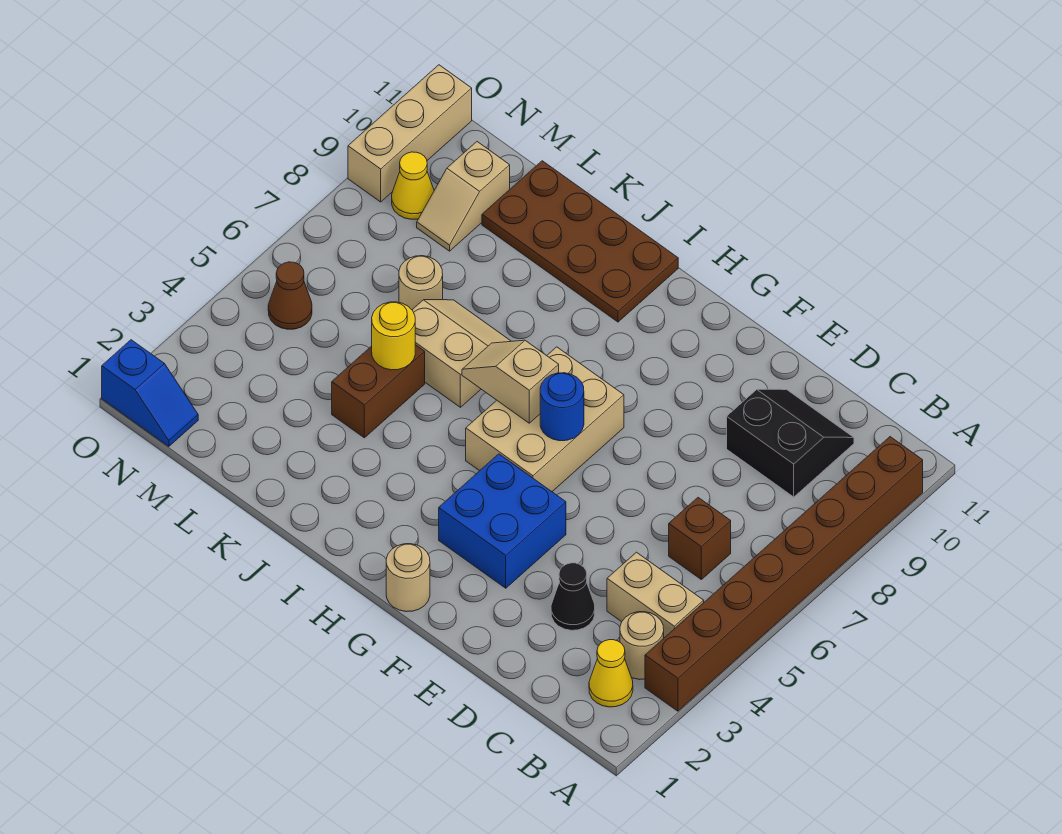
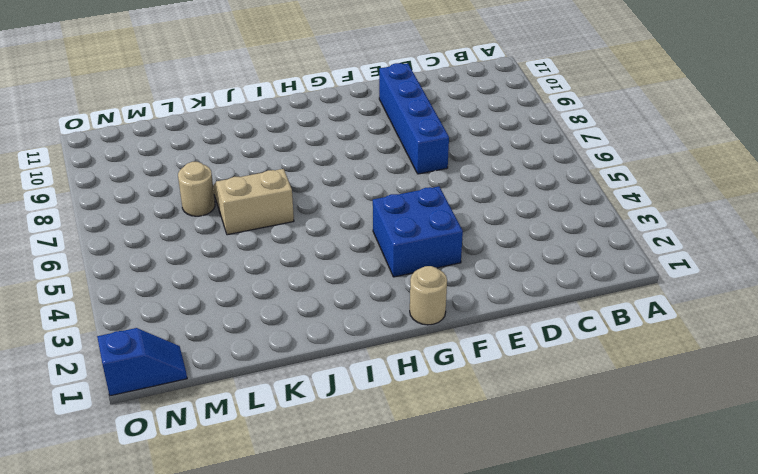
blue brick E7:E10 level 1 -> none
none -> brown brick A3:A10 level 1
none -> yellow cone B2 level 1
none -> tan round brick B3 level 1

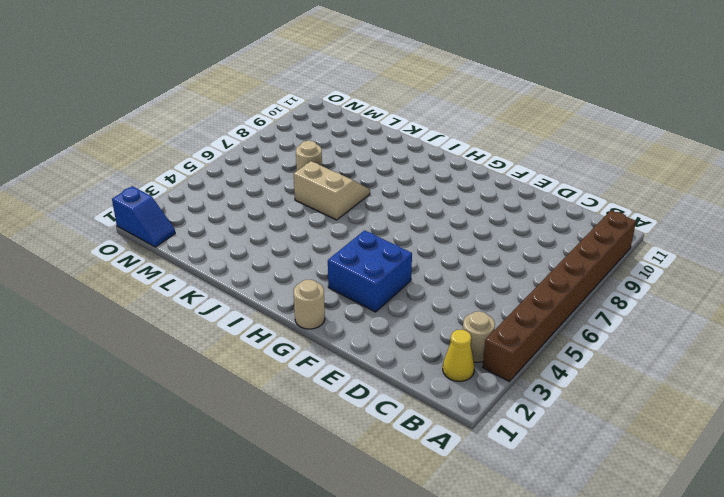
none -> tan brick B4:C4 level 1
none -> brown brick C6 level 1
none -> black slope C9:D10 level 1 top 9

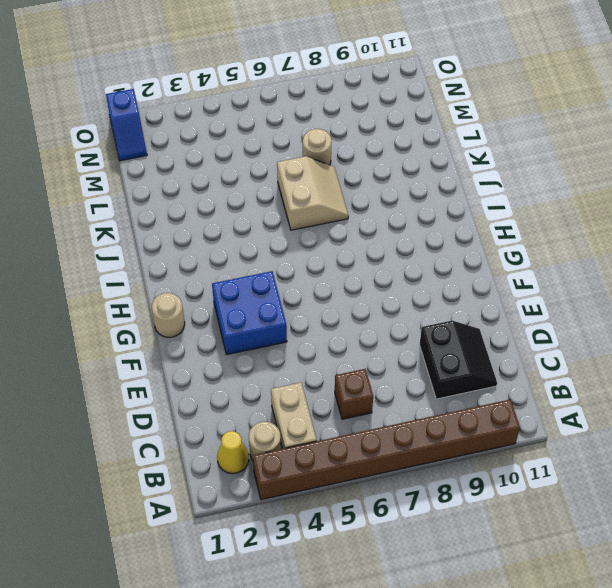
none -> black cone D3 level 1
none -> tan brick G5:H7 level 1
none -> brown plate I10:L11 level 1

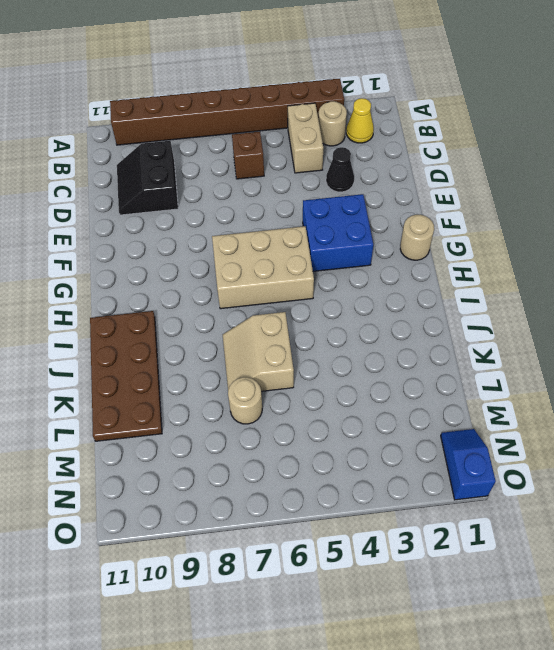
none -> brown brick K4:K5 level 1
none -> tan slope M9:M10 level 1 top 10
none -> brown cone N5 level 1

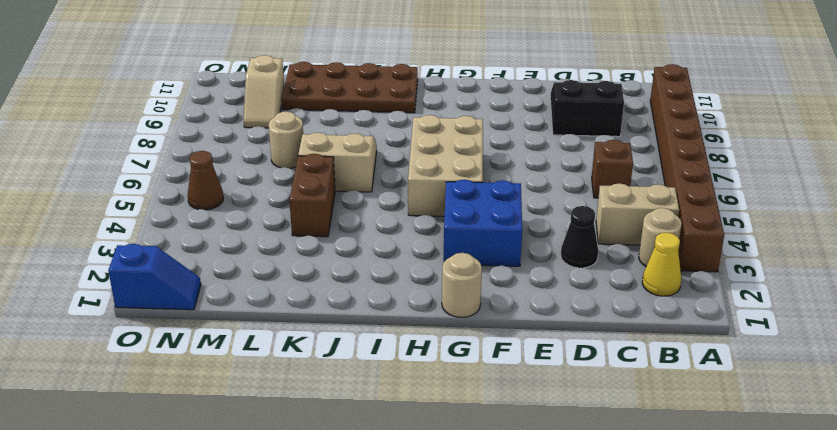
none -> yellow cone N9 level 1
none -> tan brick O9:O11 level 1
none -> blue round brick G6 level 2

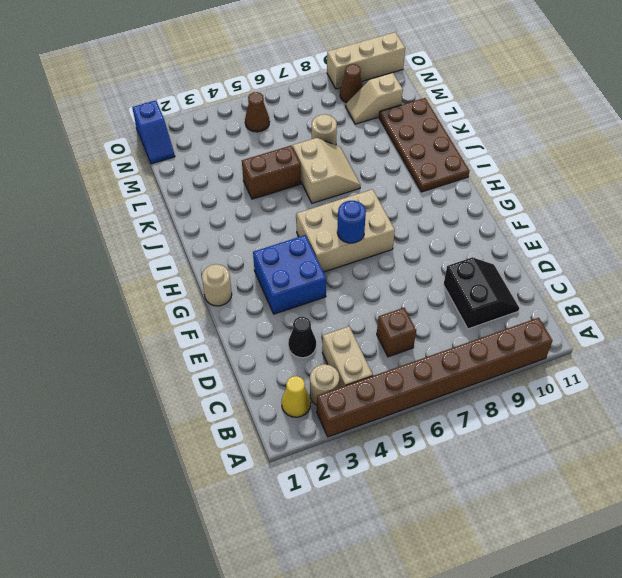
brown cone N9 level 1 -> yellow cone N9 level 1
none -> tan slope H6:I6 level 2 top H
none -> yellow round brick K5 level 2

